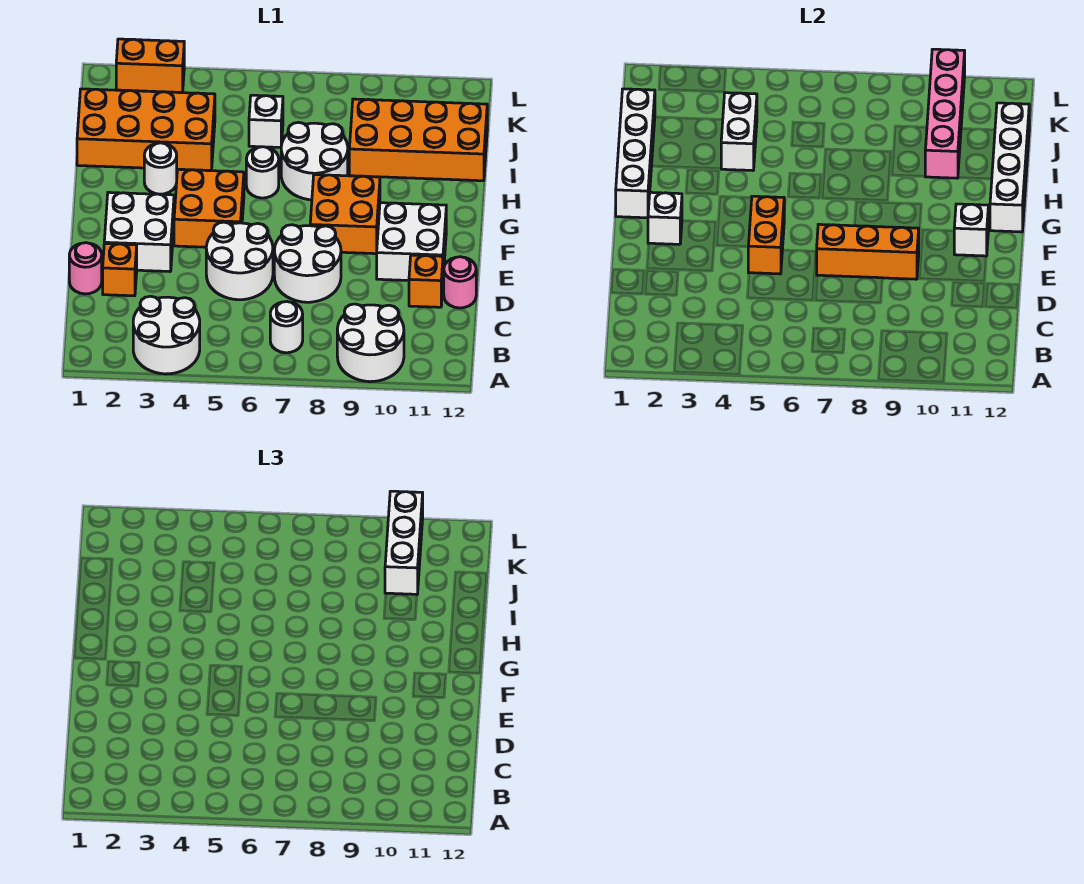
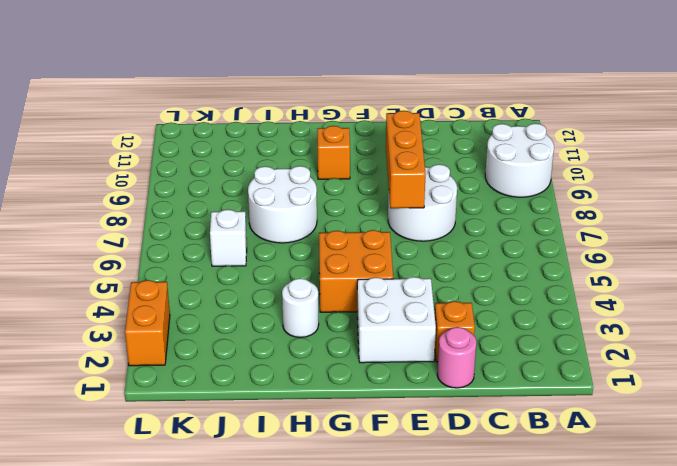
orange brick G10 level 1 -> orange brick D11 level 1
none -> white round brick A3:B4 level 1
none -> white round brick B7 level 1
none -> white round brick D5:E6 level 1

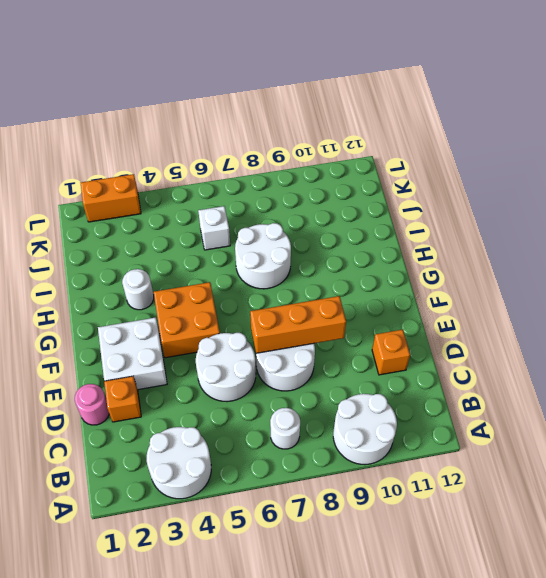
none -> pink round brick D12 level 1
none -> white brick E10:F11 level 1
none -> orange brick F8:G9 level 1

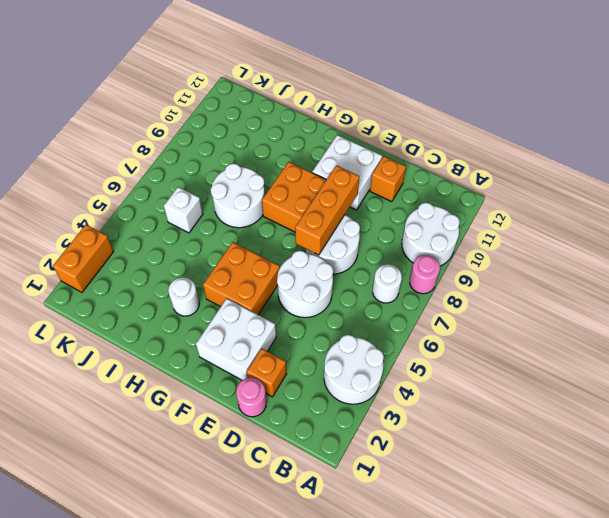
pink round brick A8 level 1 -> pink round brick D12 level 1
none -> white round brick H6 level 1
none -> orange brick I1:J4 level 1
none -> orange brick I9:J12 level 1

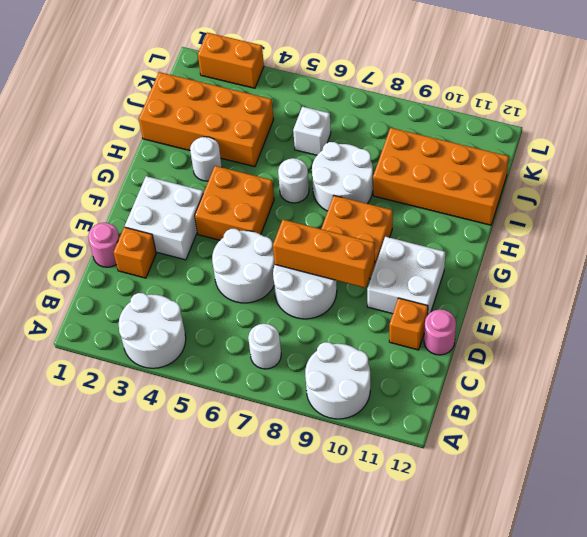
none -> orange brick E5:F5 level 2
none -> white brick F2 level 2
none -> white brick F11 level 2

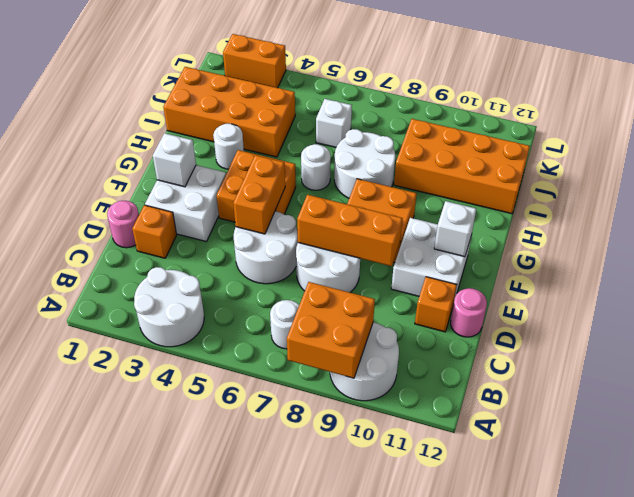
orange brick A8:B9 level 2 -> none
none -> white brick G1:J1 level 2
none -> white brick G12:J12 level 2
none -> white brick I4:J4 level 2

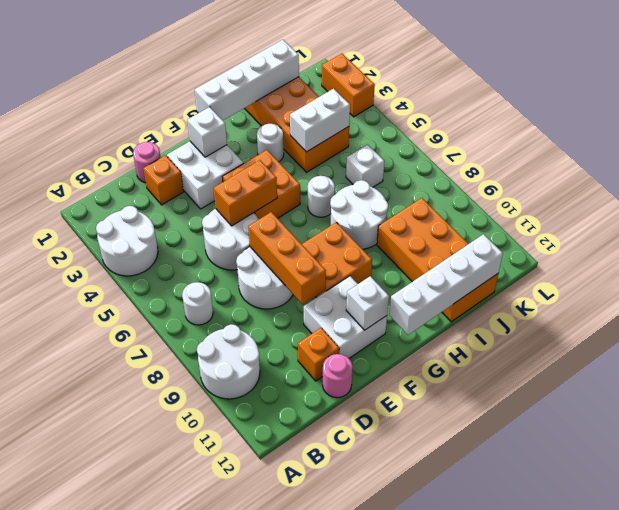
none -> pink brick I10:L10 level 2
none -> white brick J10:L10 level 3

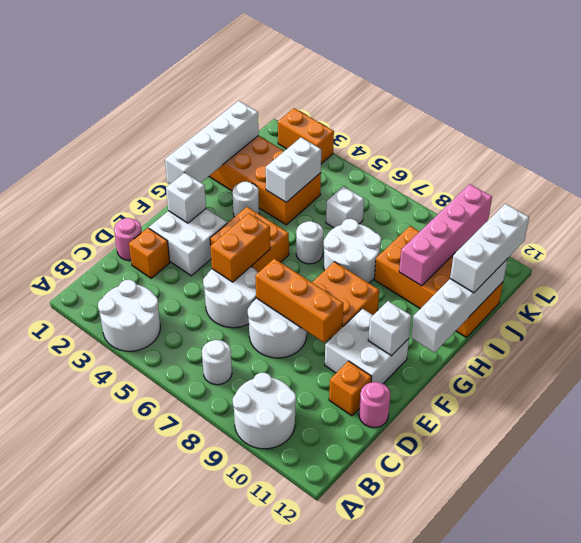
white brick I12:K12 level 3 -> white brick J10:L10 level 3

